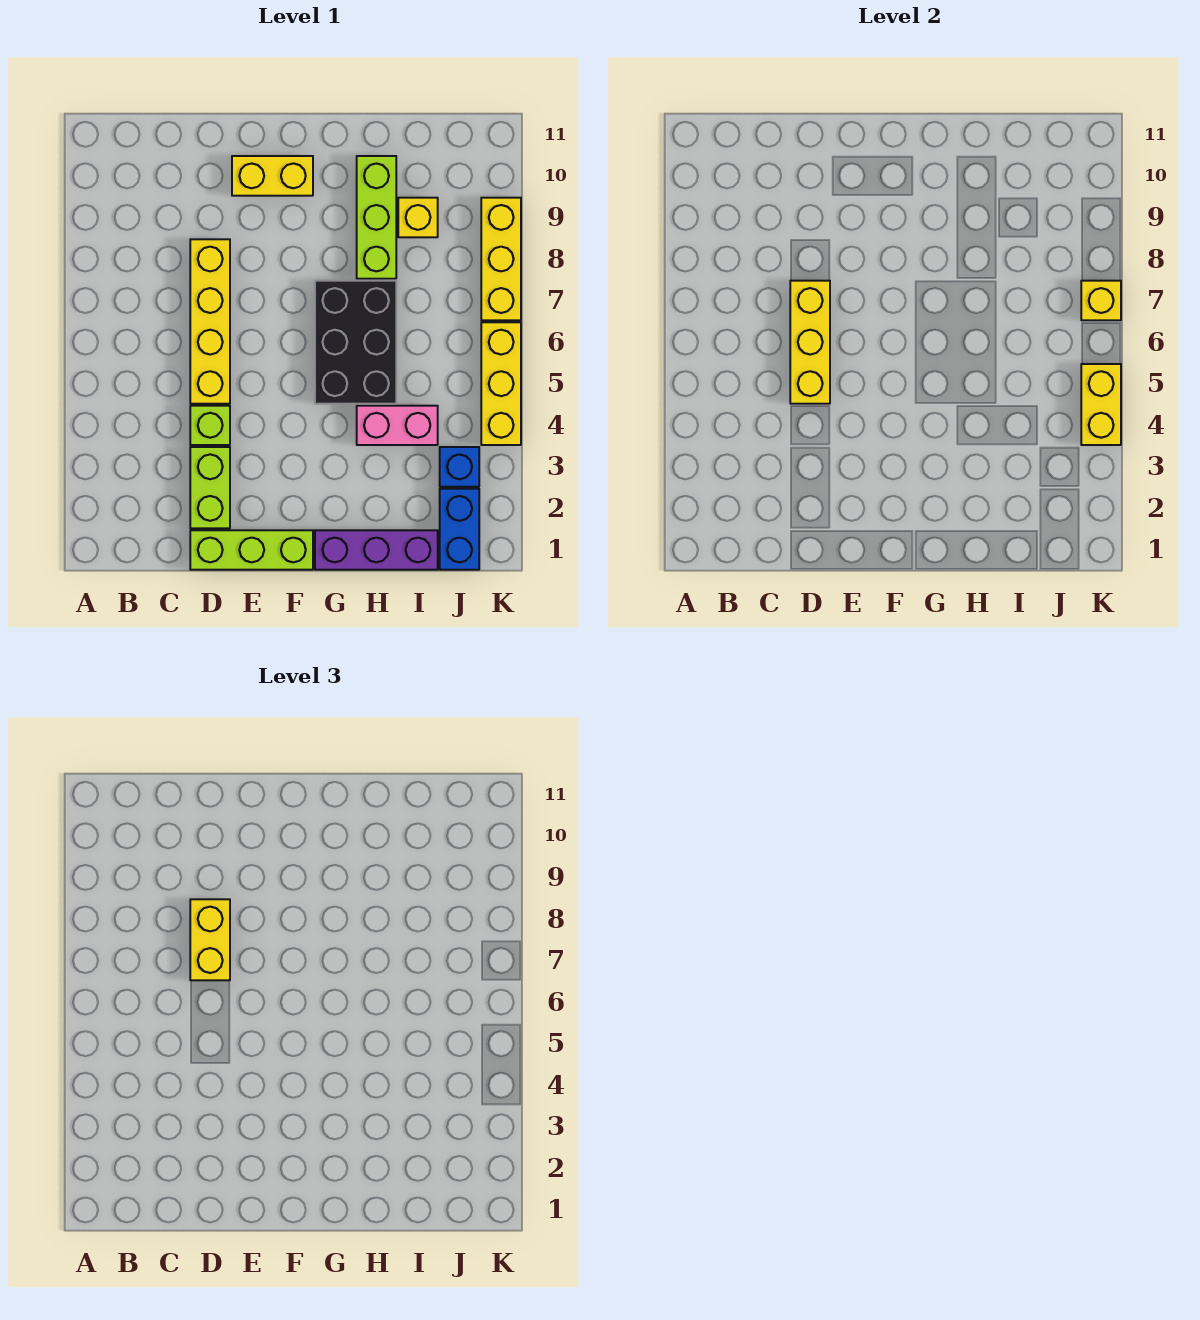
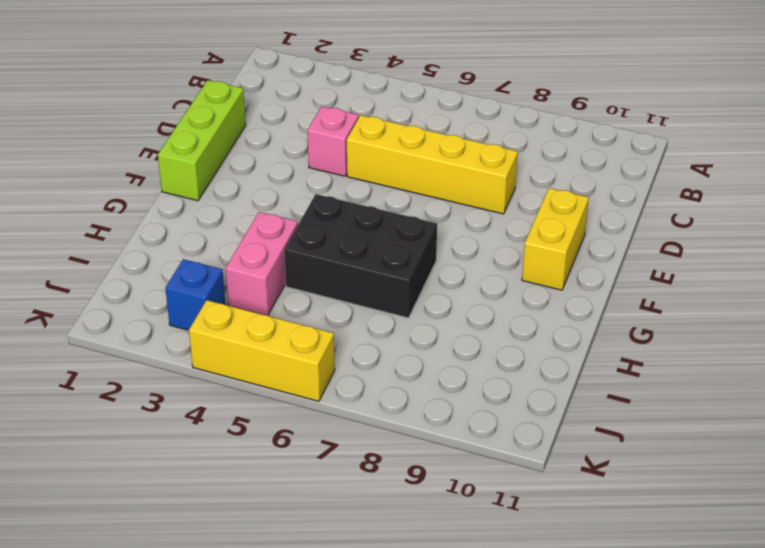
pink brick D4 level 1 -> lime brick D4 level 1
none -> lime brick D2:D3 level 1
none -> purple brick G1:I1 level 1
none -> lime brick H8:H10 level 1

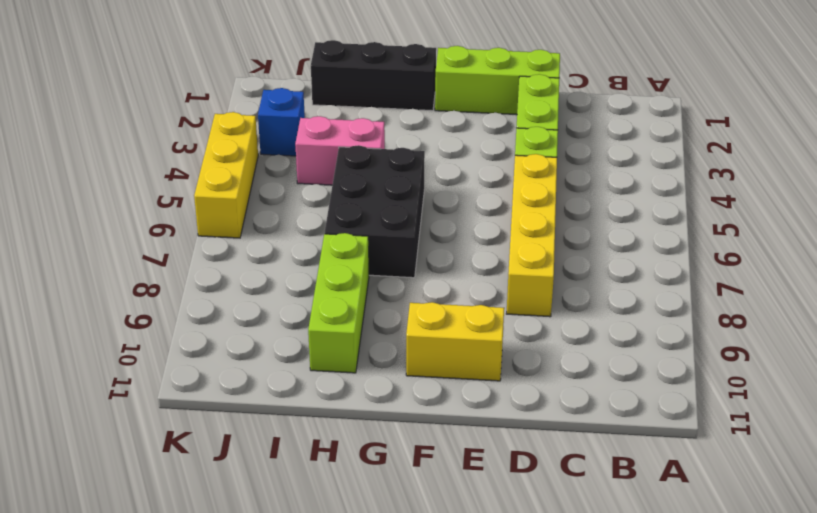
black brick G1:I1 level 1 -> purple brick G1:I1 level 1
none -> yellow brick I9 level 1
none -> blue brick J1:J2 level 1
none -> yellow brick K7:K9 level 1

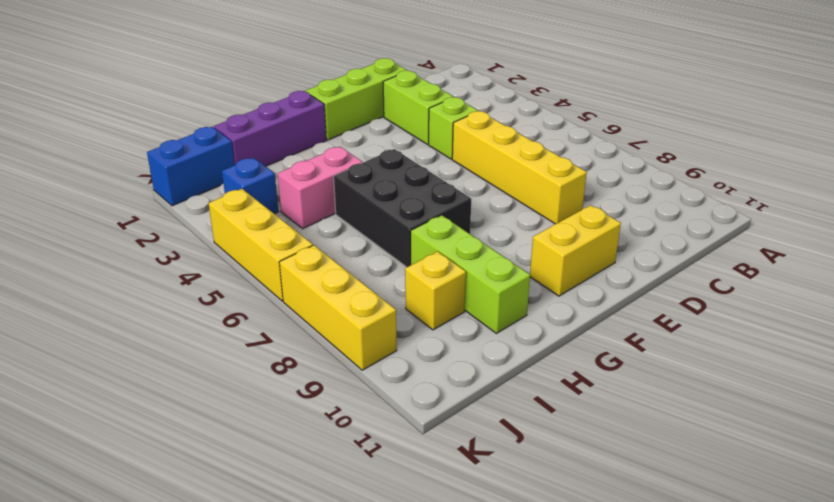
blue brick J1:K1 level 1 -> blue brick J1:J2 level 1
none -> yellow brick D5:D7 level 2
none -> yellow brick K4:K5 level 2
none -> yellow brick K7 level 2

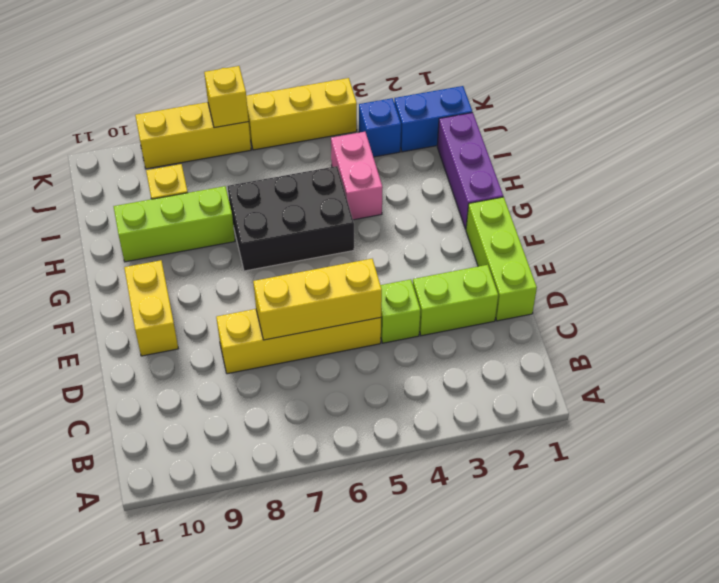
none -> yellow brick K4:K5 level 2
none -> yellow brick D7:D8 level 3

